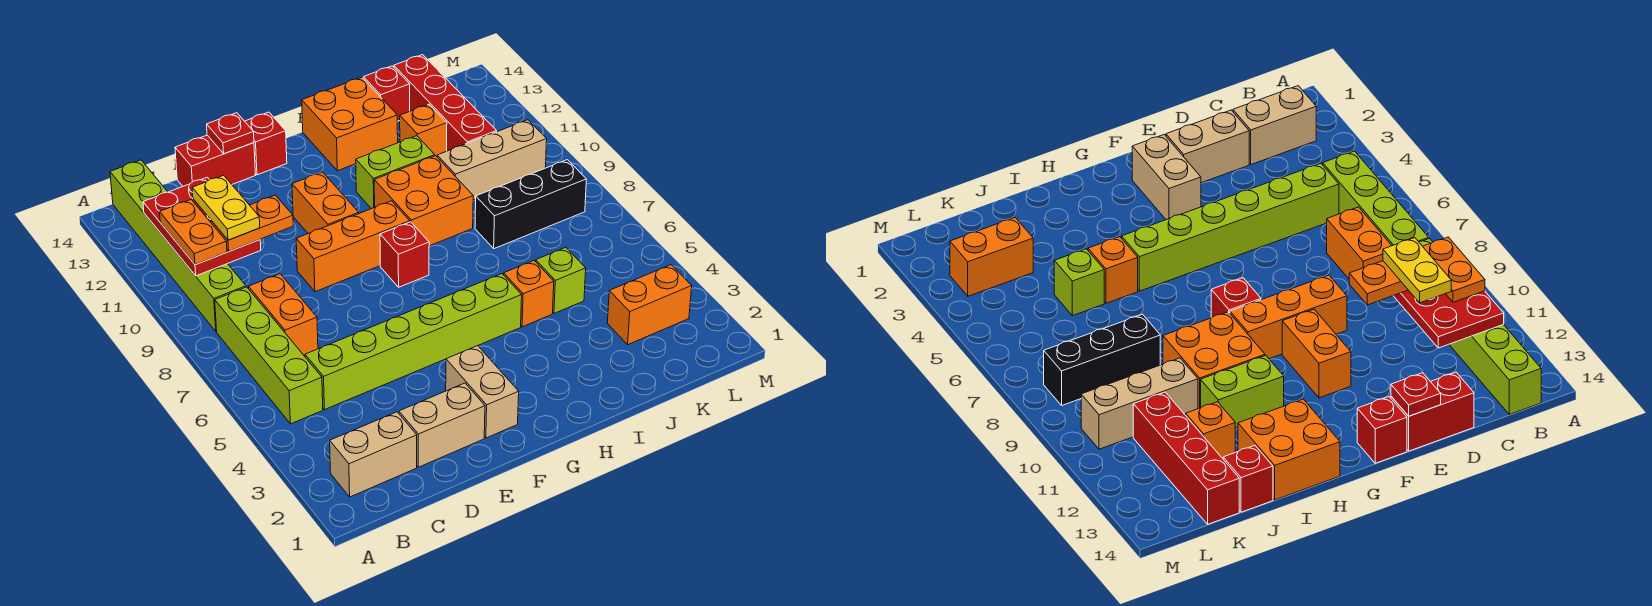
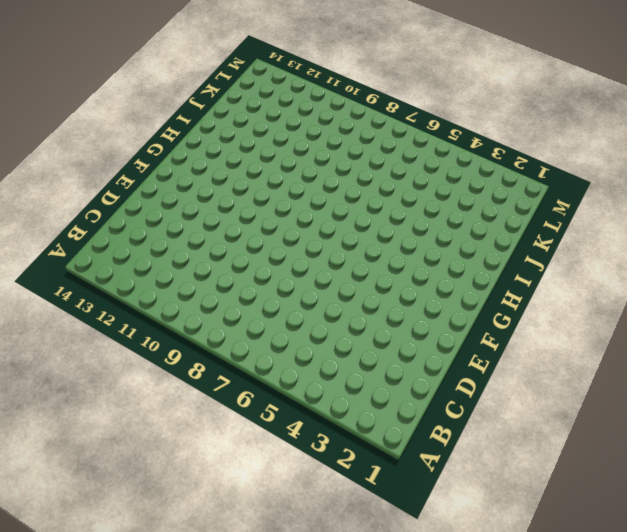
none -> tan brick B2:C2 level 1
none -> lime brick B5:B8 level 1
none -> lime brick B9:B14 level 1

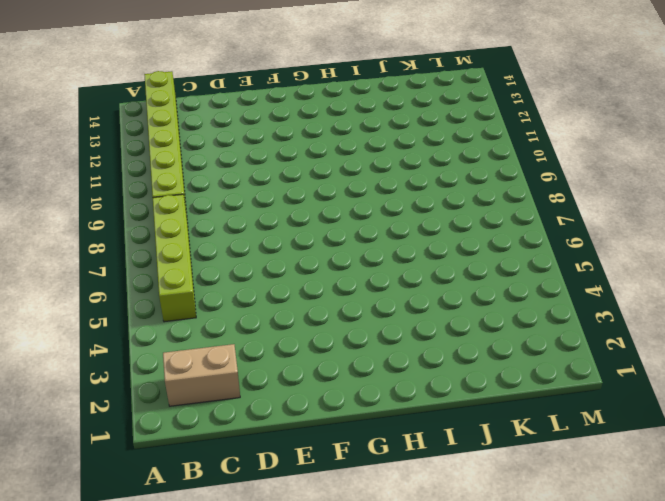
none -> lime brick C5:H5 level 1
none -> orange brick C7:C8 level 1
none -> tan brick D2:E2 level 1

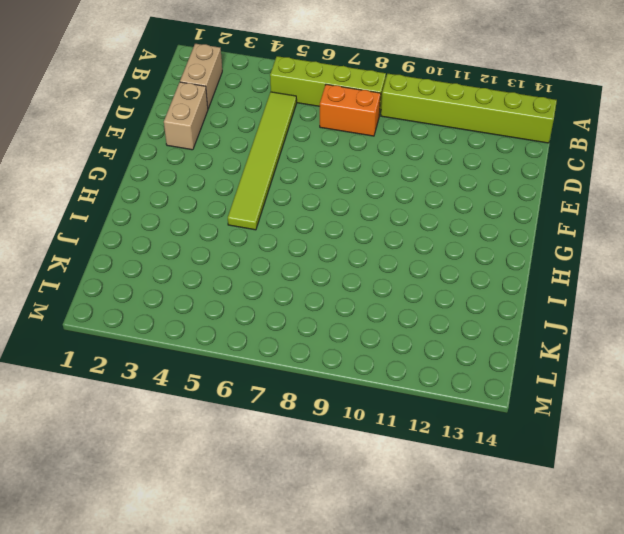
lime tile C5:H5 level 1 -> lime brick C5:H5 level 1
none -> red brick D14:E14 level 1
none -> orange brick E9:G9 level 1
none -> tan brick F2:F3 level 1

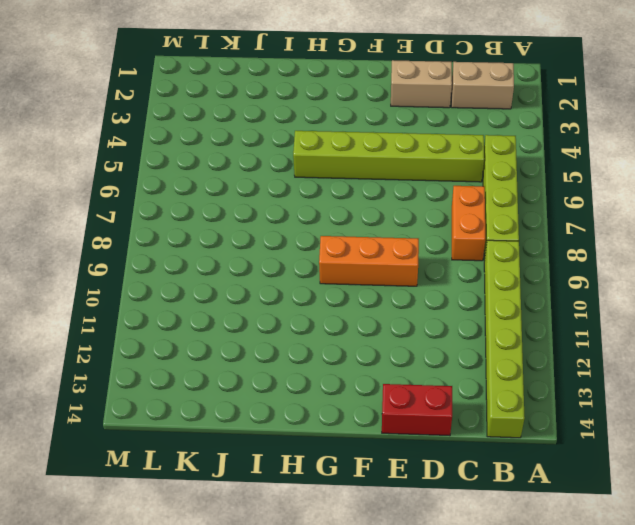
none -> tan brick F2:F3 level 1
none -> orange brick F10:F11 level 1
none -> red brick F14 level 1

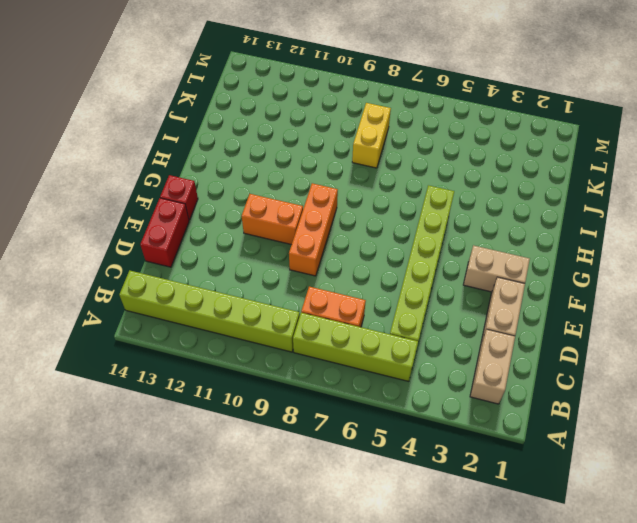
yellow brick J8:K8 level 1 -> black brick J8:L8 level 1
none -> red brick G8 level 1
none -> orange brick H9:I10 level 1
none -> lime brick H11:I11 level 1

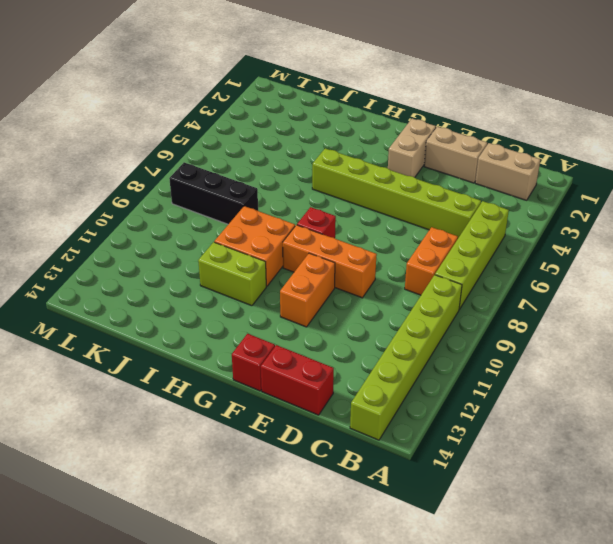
none -> orange brick H13:I14 level 1
none -> orange brick I5 level 1
none -> lime brick J5 level 1

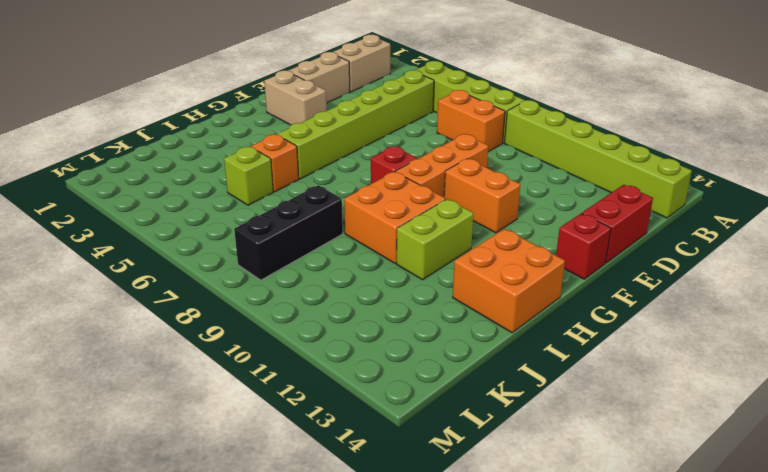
none -> tan brick J10:L10 level 1
none -> orange brick J12 level 1
none -> red brick J14 level 1

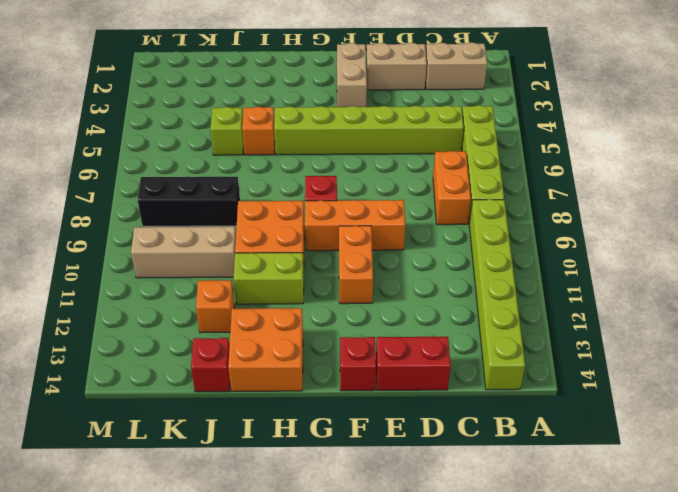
none -> orange brick K3:L3 level 1
none -> red brick K11:K14 level 1
none -> red plate B10:C12 level 2

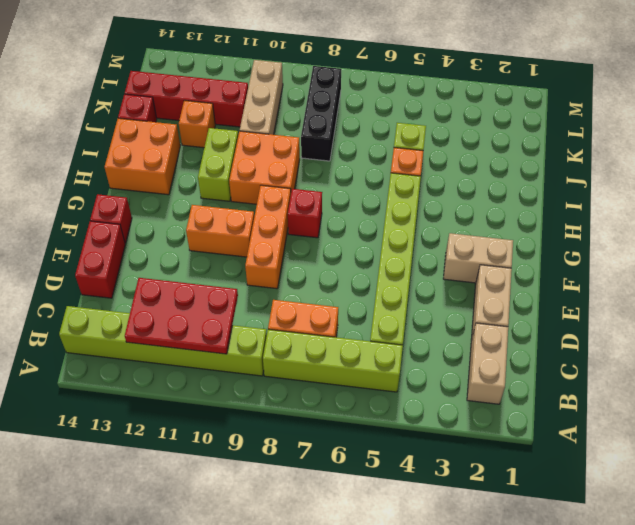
none -> orange brick K3:L3 level 1
none -> red plate E14 level 2
none -> orange plate B10:B11 level 3

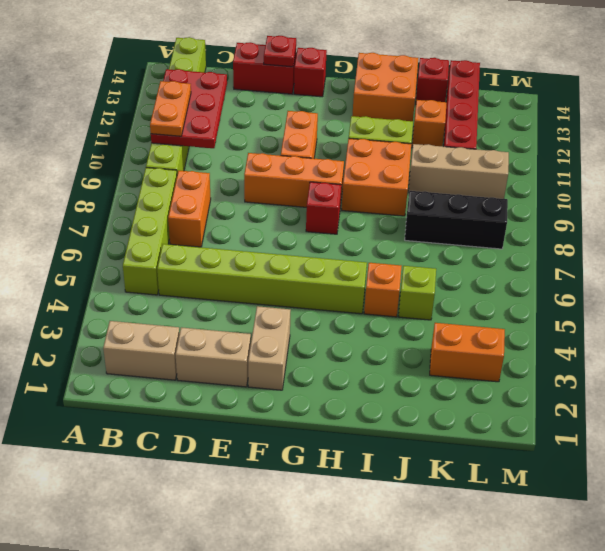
none -> orange plate C10:D10 level 3
none -> yellow plate C10:C11 level 4

